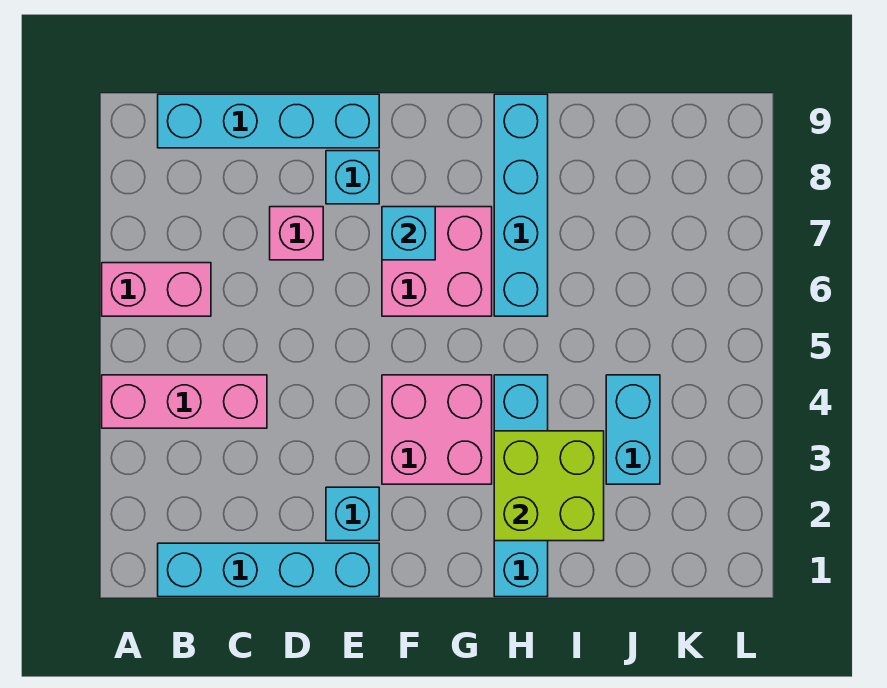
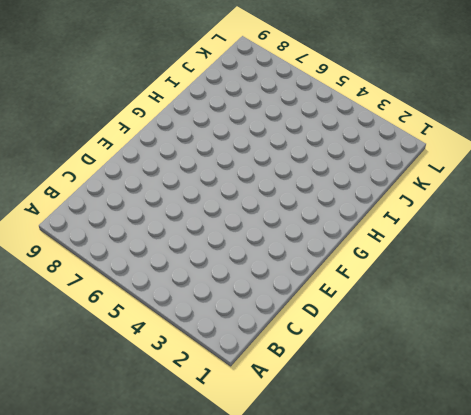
none -> pink brick A4:C4 level 1
none -> pink brick A6:B6 level 1
none -> cyan brick B1:E1 level 1

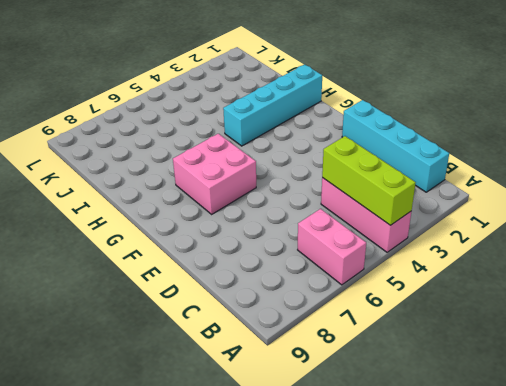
lime brick A4:C4 level 2 -> none
none -> cyan brick B9:E9 level 1
none -> pink brick D7 level 1
none -> cyan brick E2 level 1

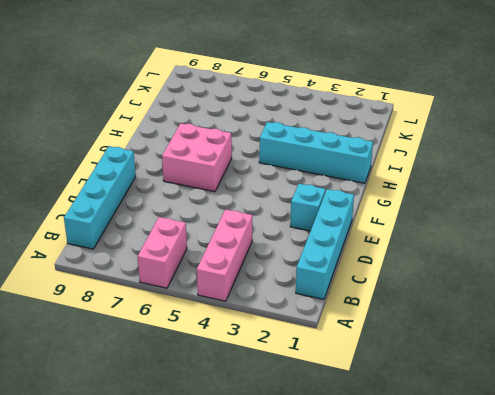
none -> pink brick D7 level 1
none -> cyan brick E8 level 1
none -> pink brick F3:G4 level 1

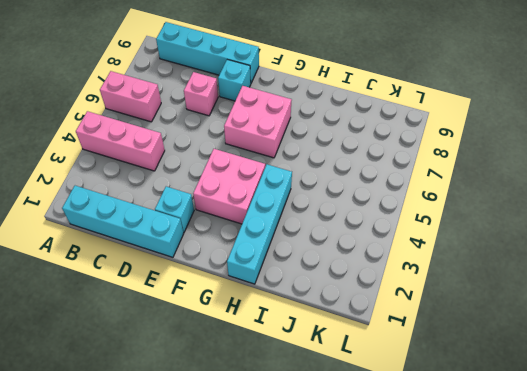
none -> cyan brick H6:H9 level 1
none -> cyan brick J3:J4 level 1
none -> cyan brick F7 level 2

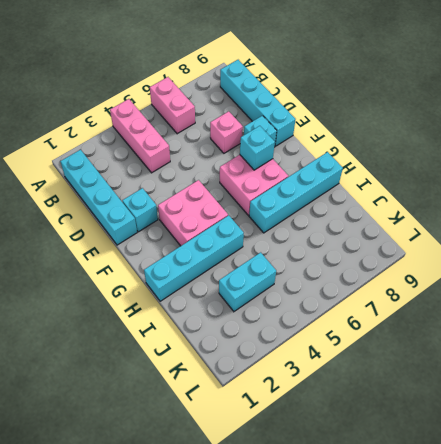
none -> lime brick H2:I3 level 2

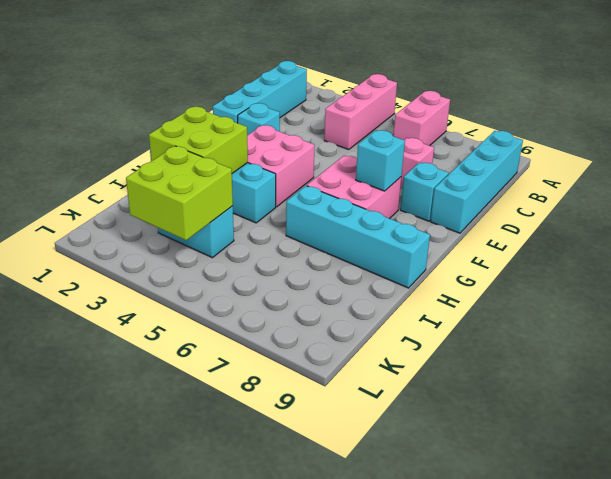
lime brick J3:K4 level 2 -> none

